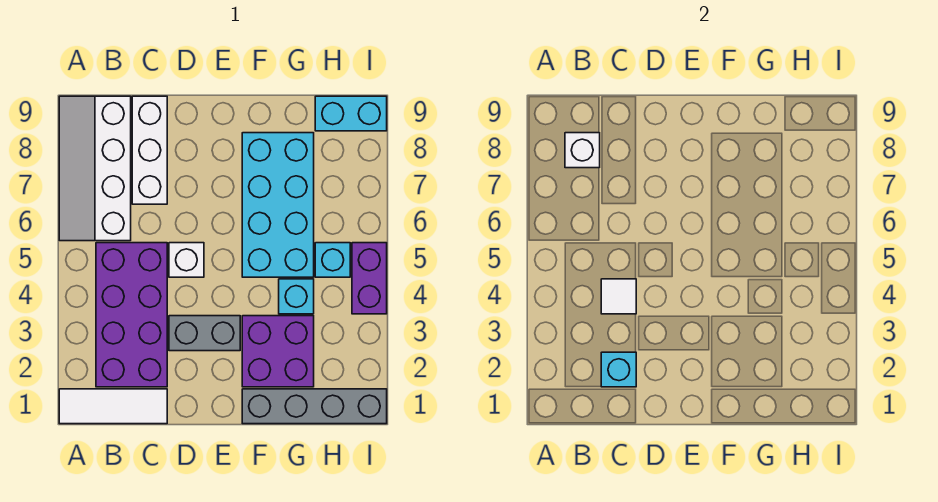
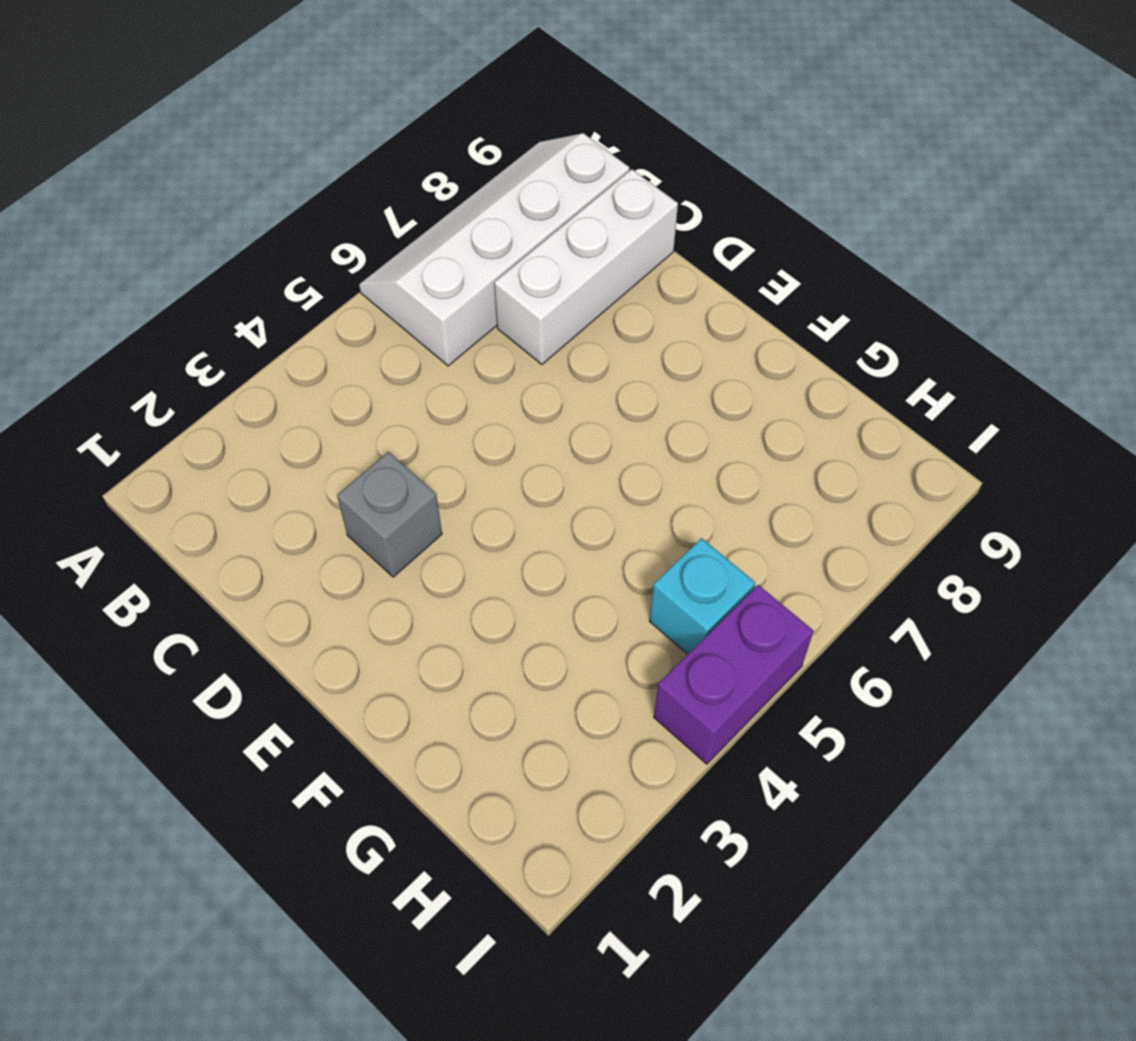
grey brick D3 level 1 -> grey brick D3:E3 level 1
none -> white tile A1:C1 level 1
none -> purple brick B2:C5 level 1
none -> white brick D5 level 1

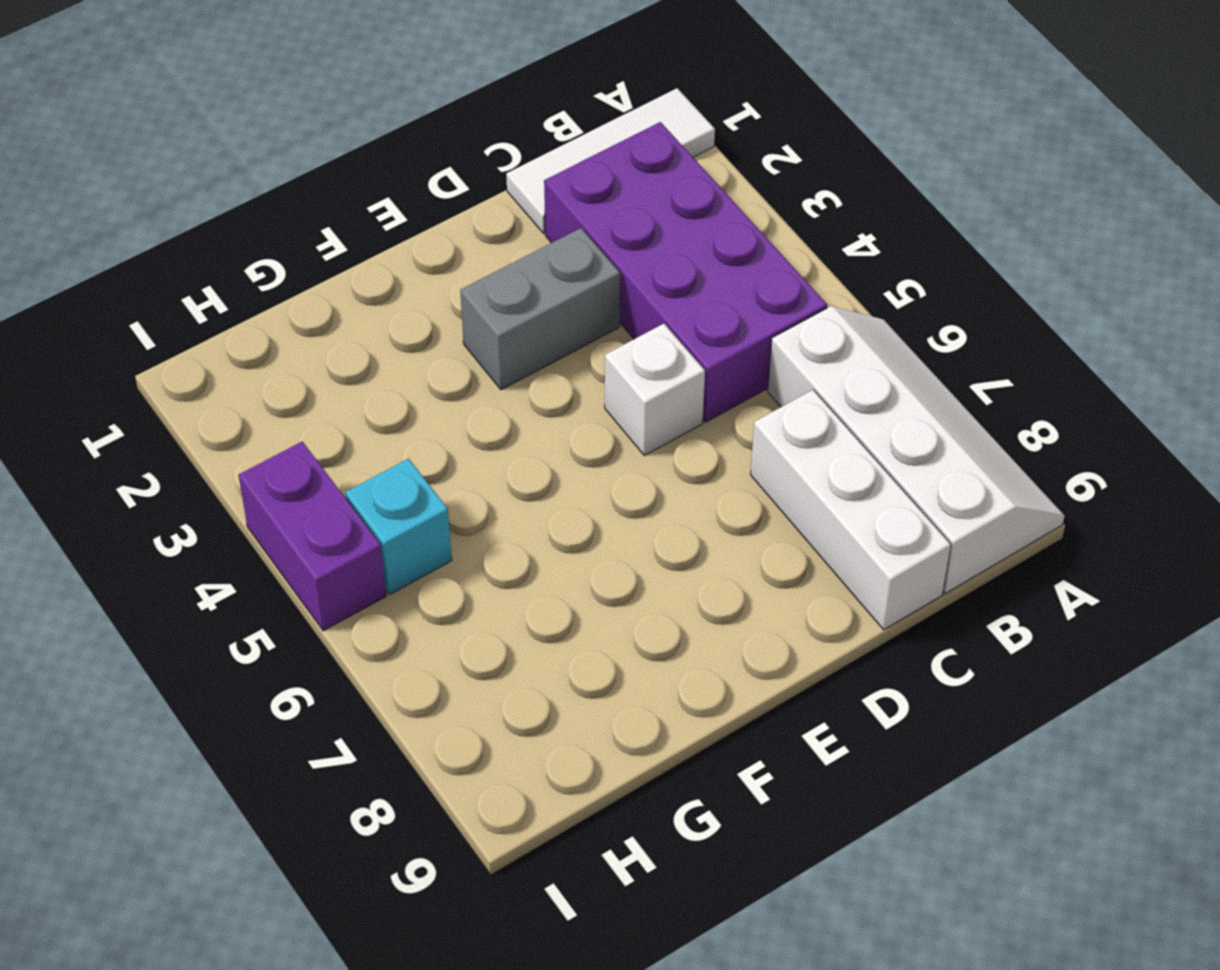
none -> grey brick F1:I1 level 1
none -> purple brick F2:G3 level 1
none -> cyan brick F5:G8 level 1

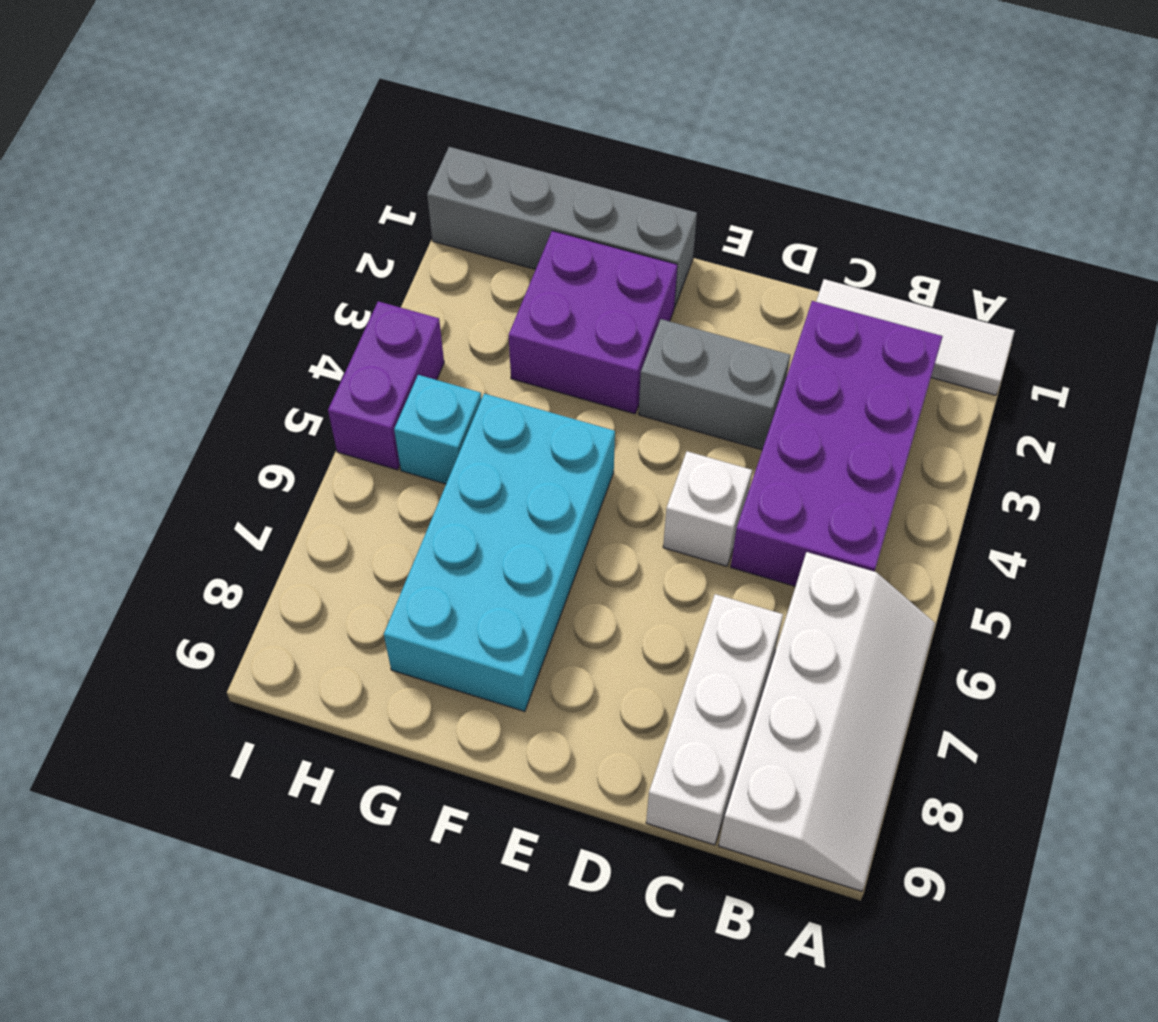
none -> cyan brick G4 level 1
none -> cyan brick H9:I9 level 1
none -> white brick B8 level 2

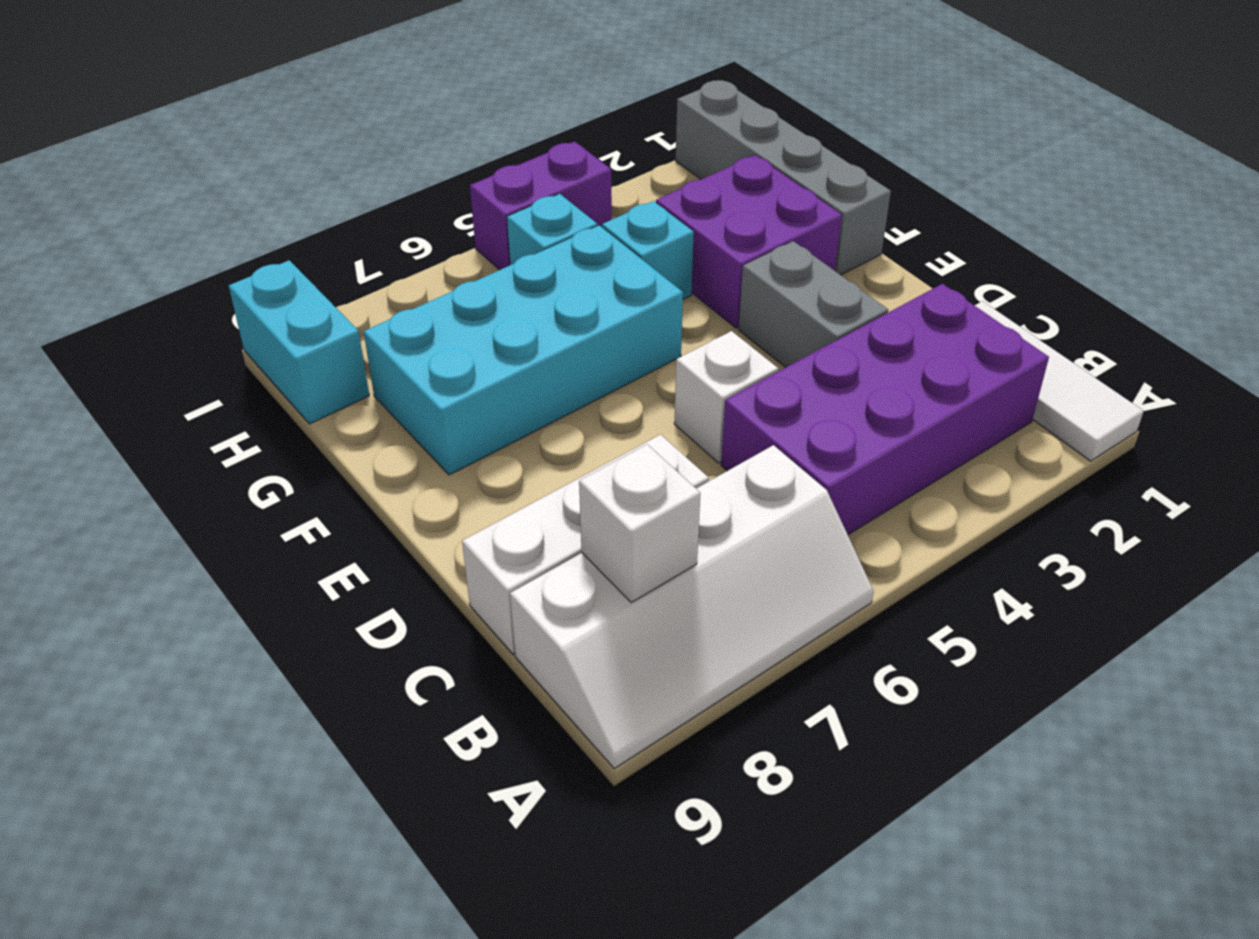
none -> cyan brick C2 level 2
none -> white tile C4 level 2

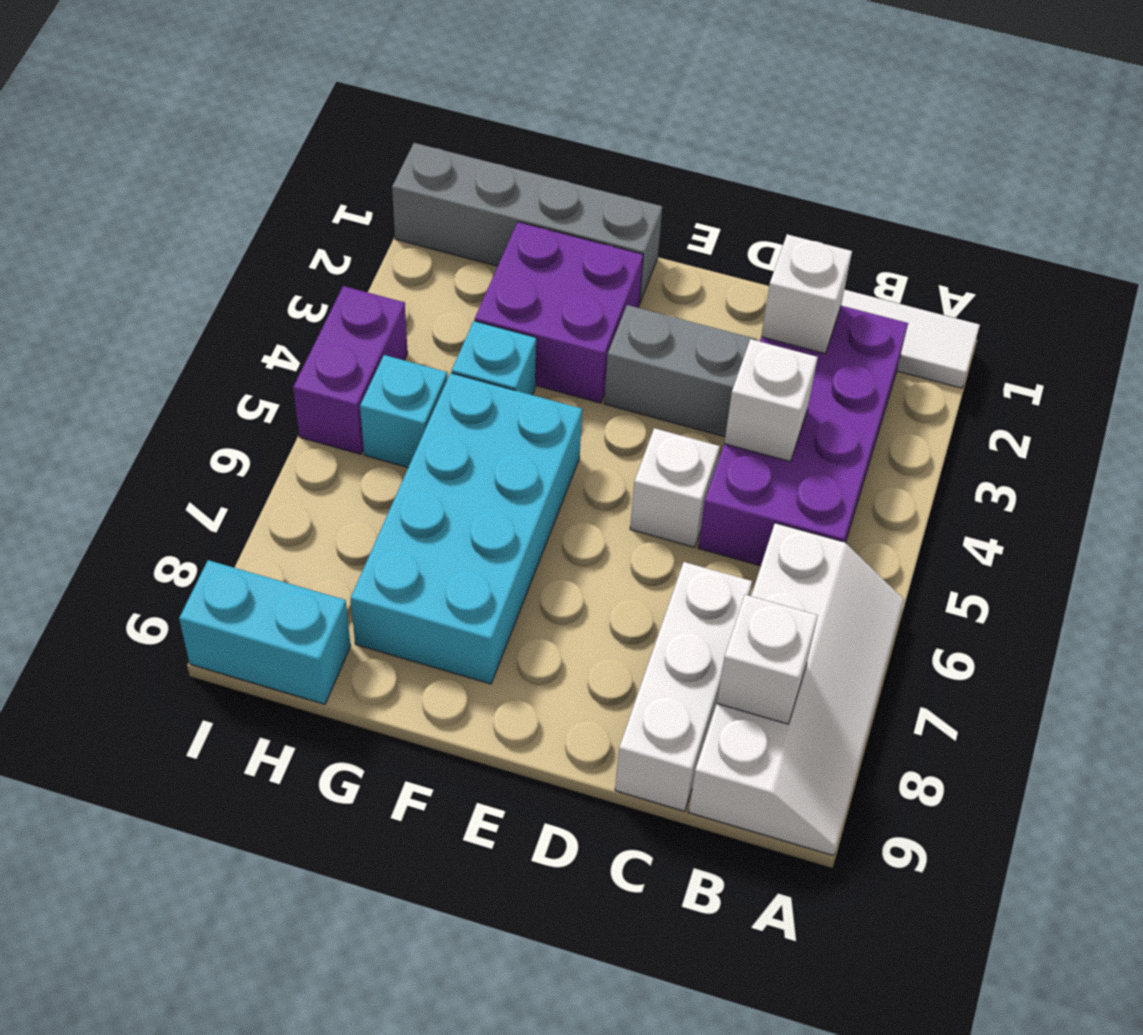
white brick C2 level 2 -> cyan brick C2 level 2
white brick C4 level 2 -> white tile C4 level 2

